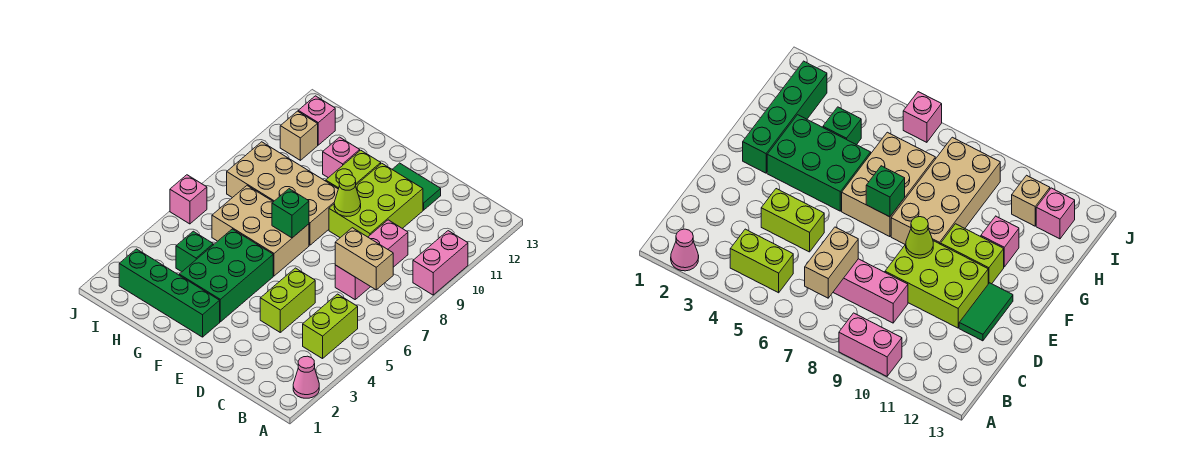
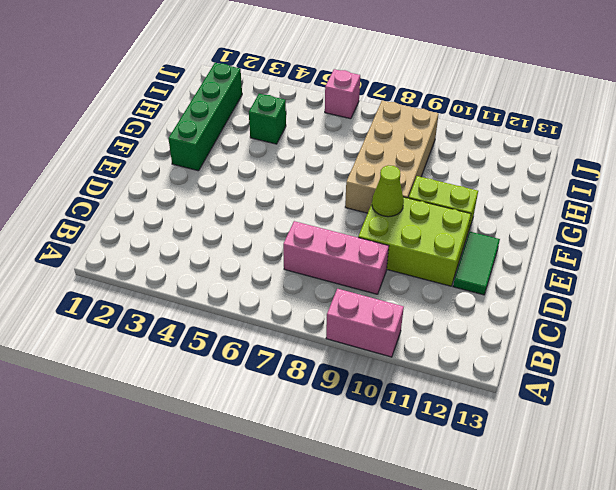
none -> pink cone A2 level 1
none -> lime brick B4:B5 level 1
none -> lime brick D4:D5 level 1

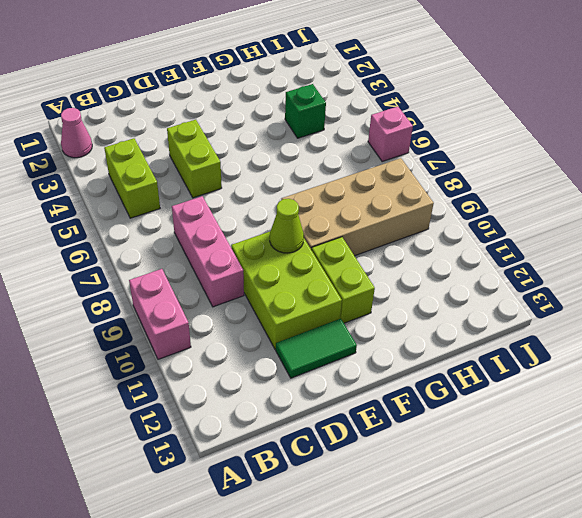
none -> green brick F2:I2 level 1
none -> green brick F3:G5 level 1
none -> tan brick F6:H7 level 1

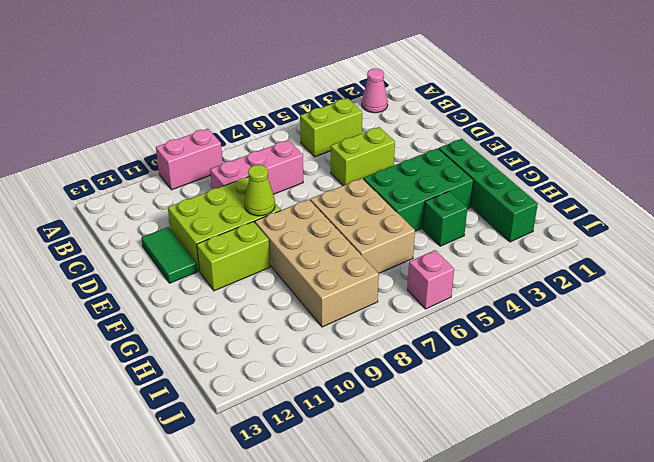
none -> pink brick G11 level 1
none -> tan brick I11 level 1
none -> pink brick I12 level 1

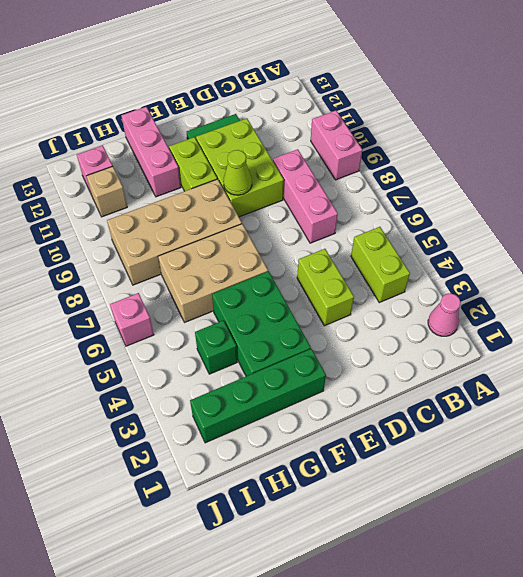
pink brick G11:G13 level 1 -> pink brick G11 level 1
none -> tan brick B7:C7 level 2
none -> green brick F7 level 2

